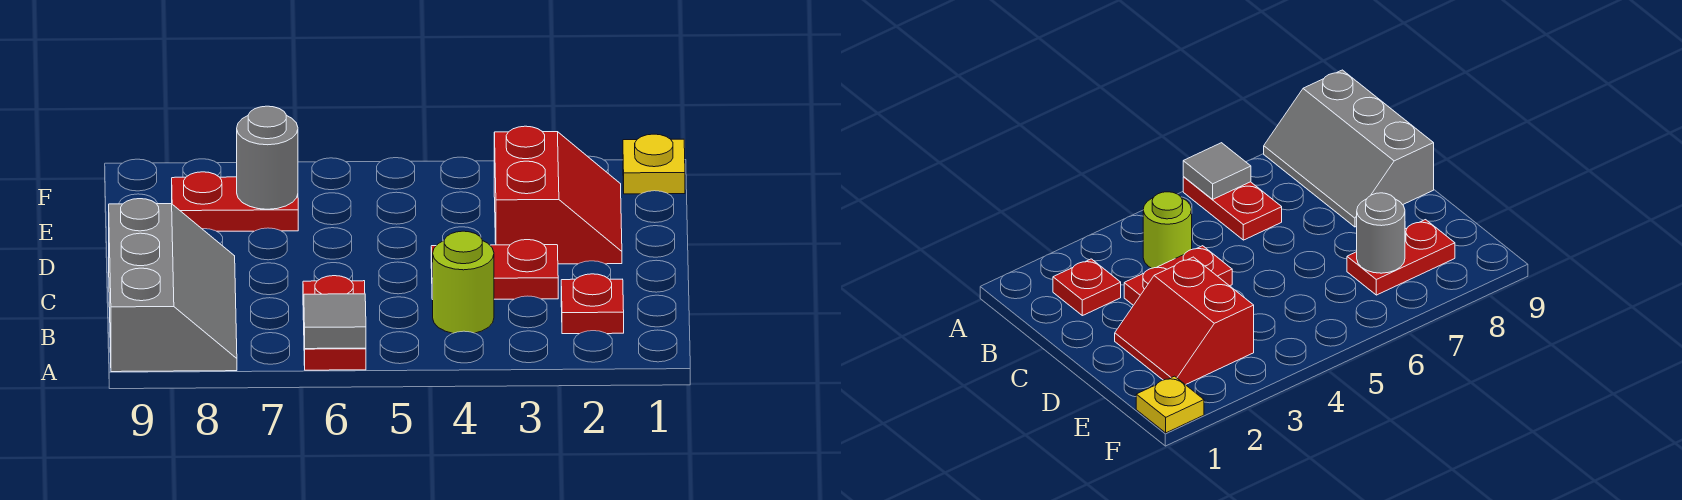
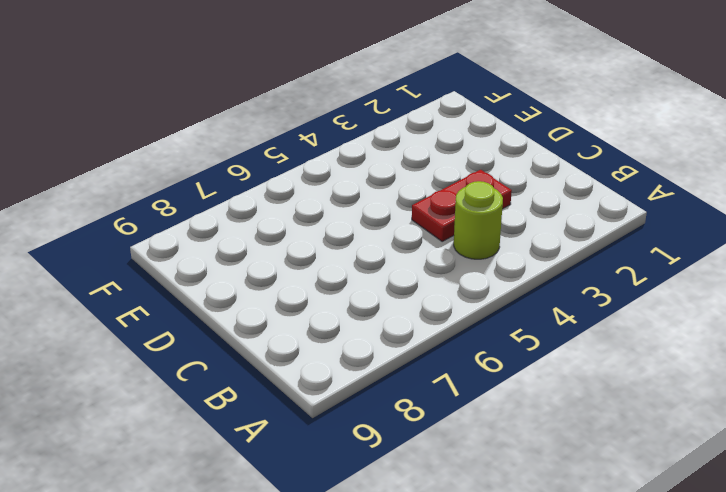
none -> red plate A6:B6 level 1
none -> grey slope A8:C9 level 1 top 9

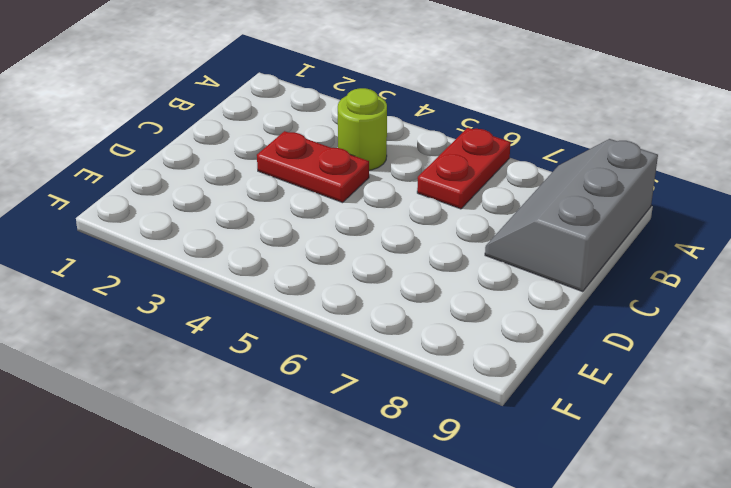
none -> red plate B2 level 1
none -> red slope D2:E3 level 1 top 3

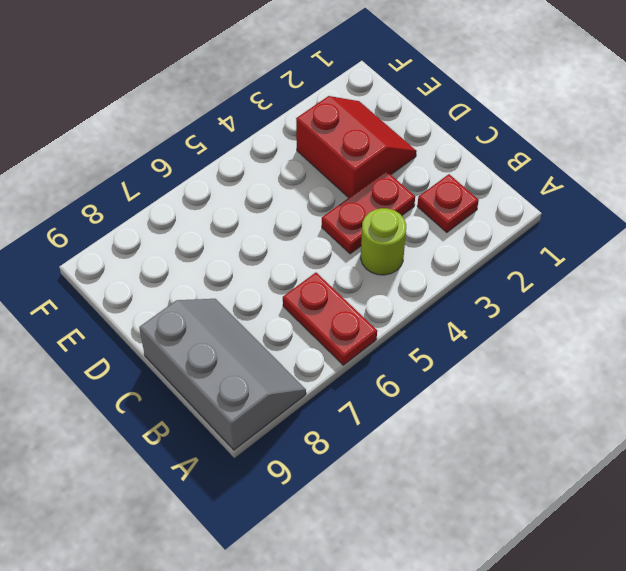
none -> red plate E7:E8 level 1
none -> yellow plate F1 level 1

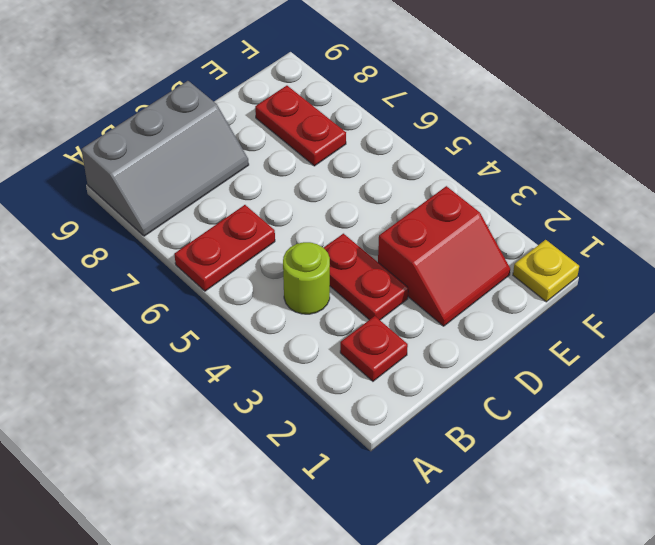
none -> grey tile A6 level 2
none -> grey round brick E7 level 2

